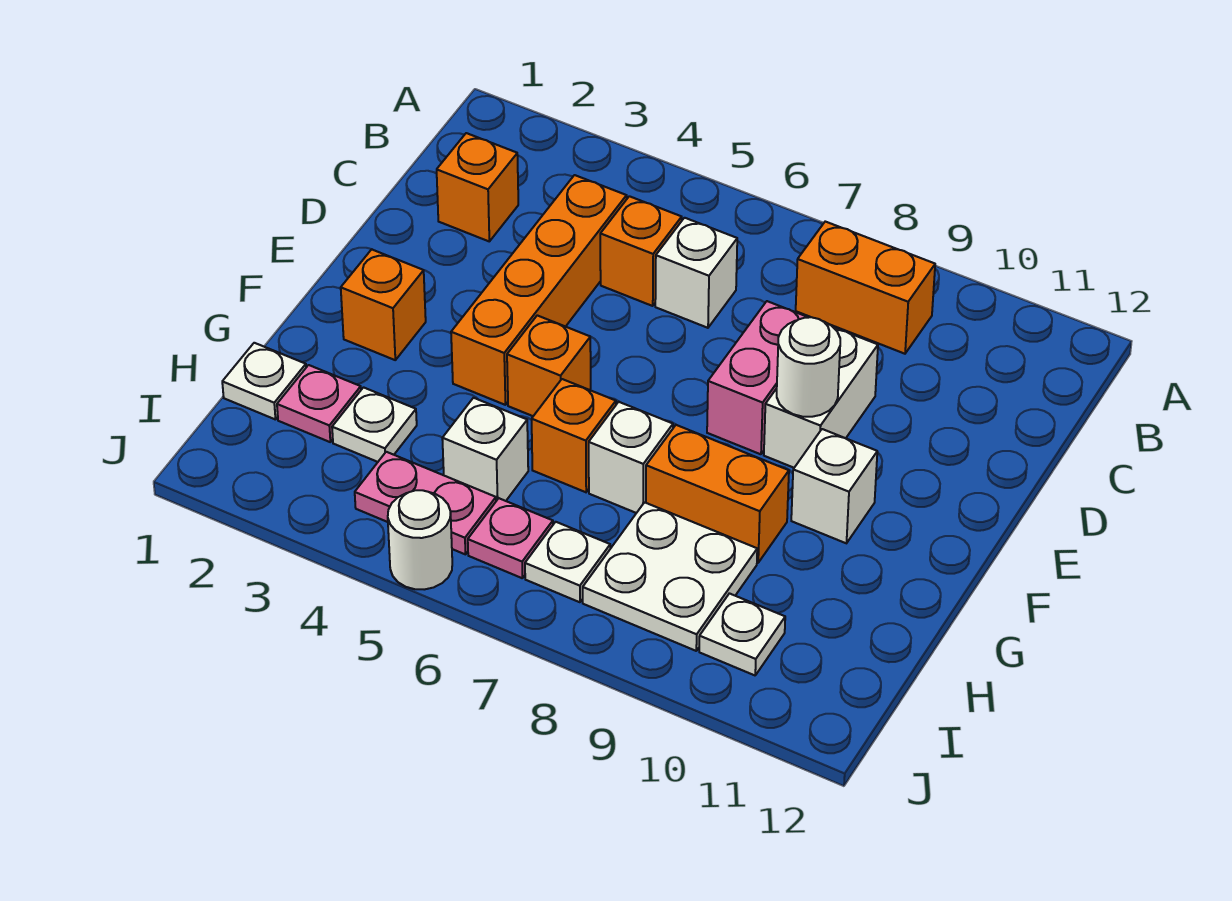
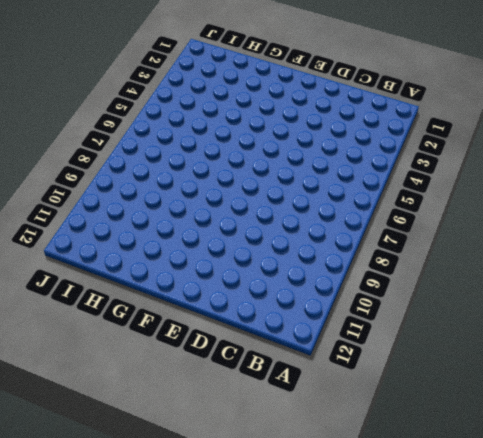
none -> orange brick B8:B9 level 1
none -> orange brick C2 level 1
none -> orange brick C4:F4 level 1

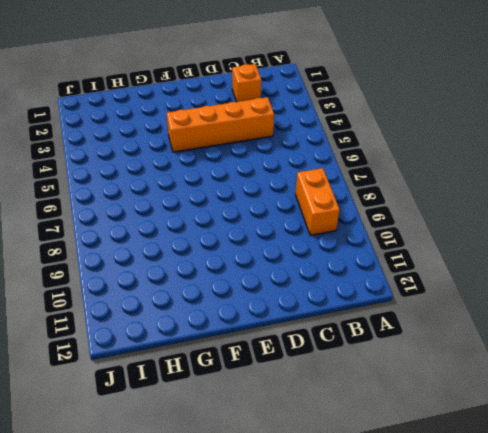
none -> orange brick C5 level 1
none -> white brick C6 level 1
none -> pink brick D8:E8 level 1

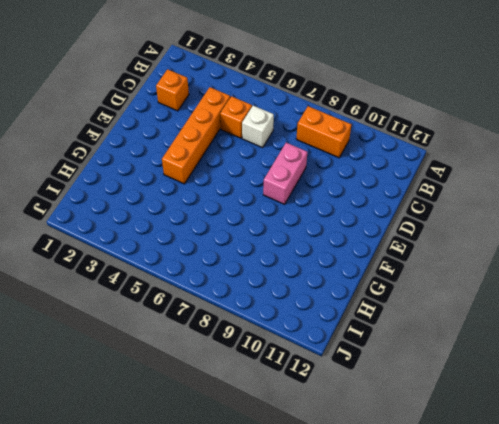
none -> white brick D9:E9 level 1
none -> orange brick F2 level 1
none -> orange brick F5 level 1

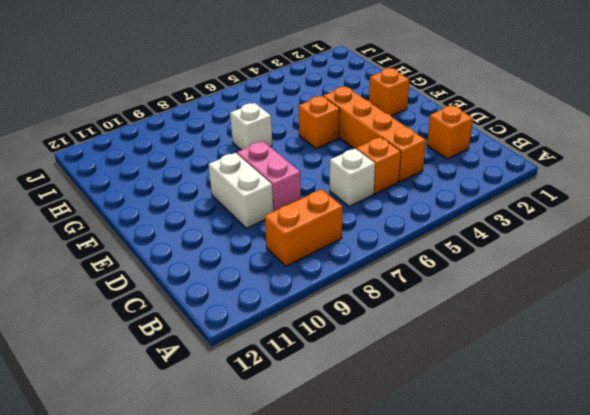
none -> white brick F10 level 1
none -> orange brick G6 level 1
none -> orange brick G8:G9 level 1

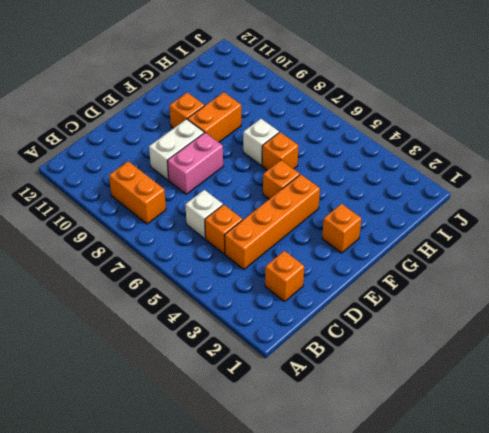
orange brick F9:G9 level 1 -> orange brick G8:G9 level 1
orange brick F10 level 1 -> white brick F10 level 1
none -> white plate H1 level 1
none -> pink plate H2 level 1
none -> white plate H3 level 1

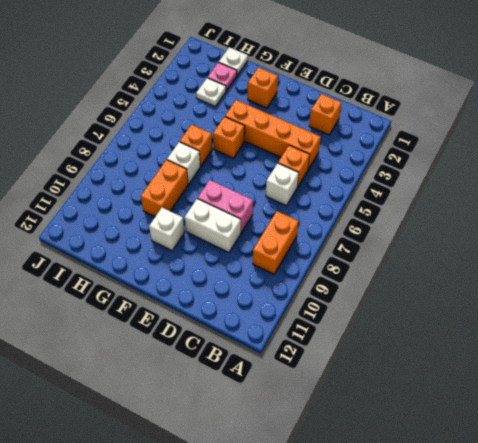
none -> white brick H5 level 1
none -> white plate H8:I9 level 1
none -> pink plate I4:I5 level 1

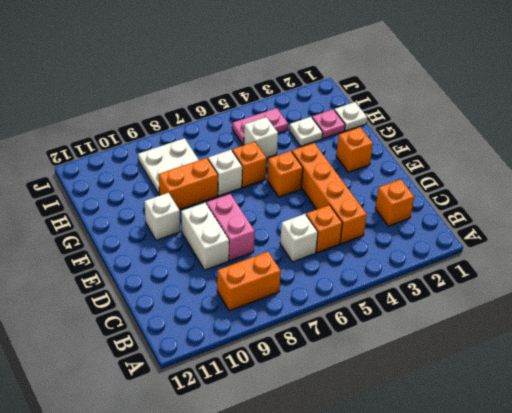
none -> pink plate I6 level 1
none -> white plate I7 level 1
none -> white plate I10 level 1

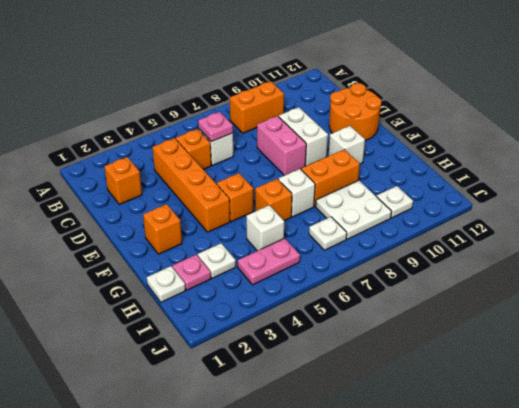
pink plate C6 level 2 -> pink plate I6 level 1
orange round brick D11:E12 level 1 -> none
none -> white round brick J5 level 1
none -> white round brick E9 level 2

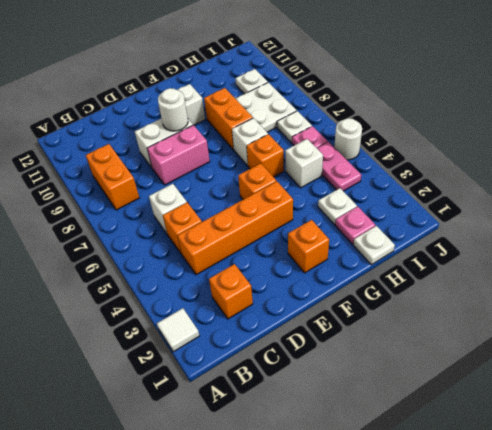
white tile A2 level 1 -> none

